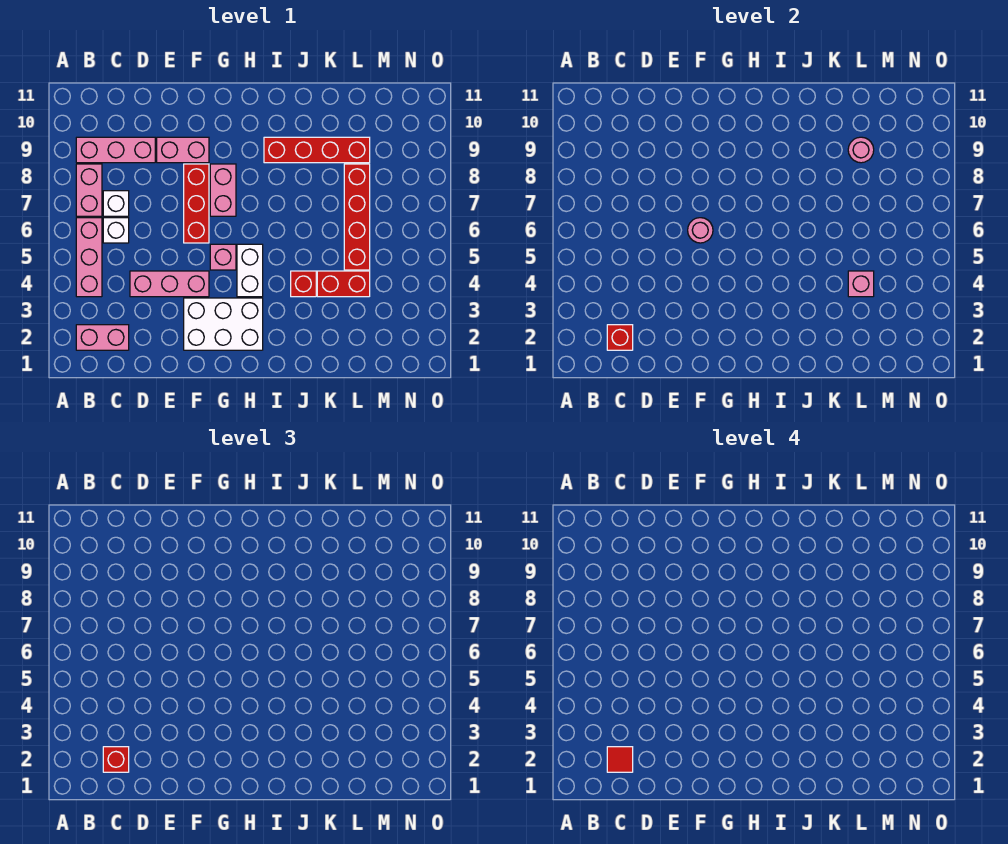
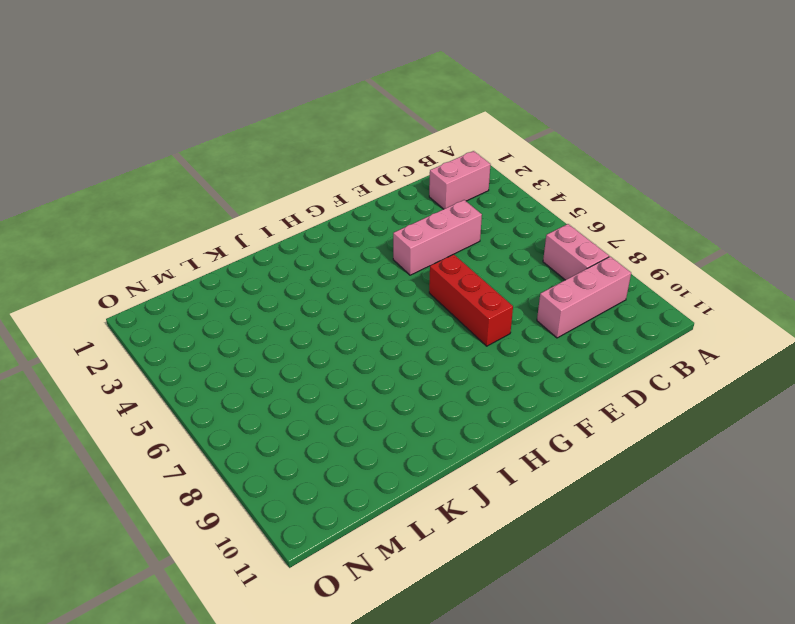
none -> pink brick B4:B6 level 1
none -> white brick C6 level 1
none -> white brick C7 level 1

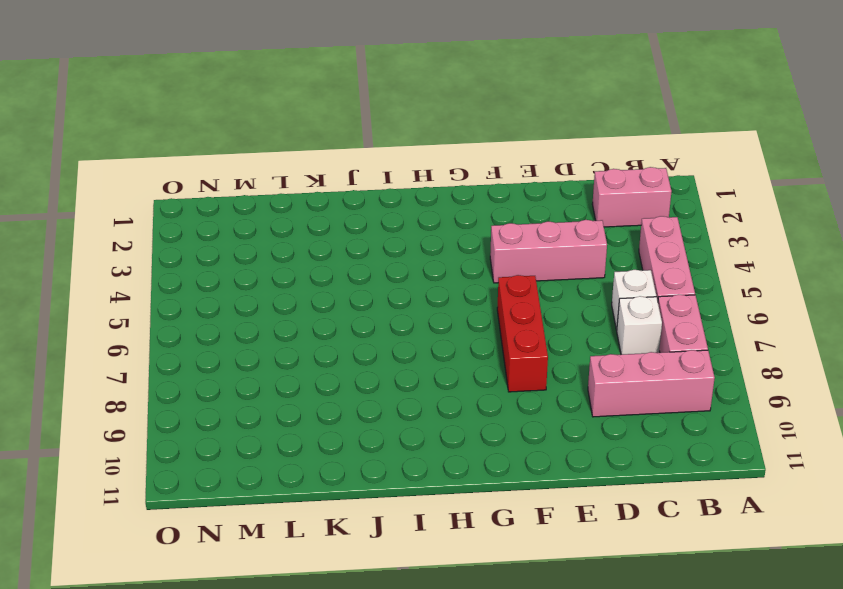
none -> pink brick E9:F9 level 1
none -> white brick F2:H3 level 1
none -> pink brick G5 level 1

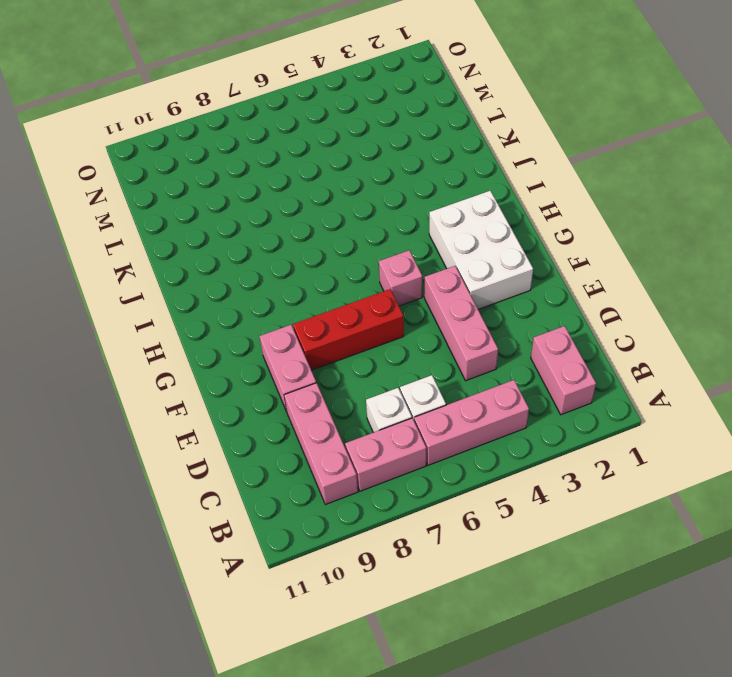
none -> pink brick G7:G8 level 1
none -> white brick H4:H5 level 1
none -> red brick I9:L9 level 1

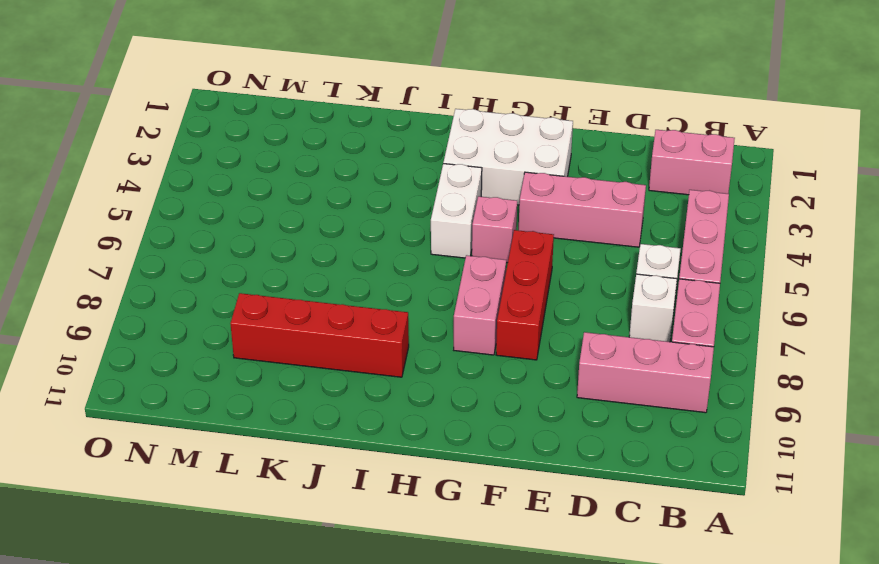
none -> pink brick E9:F9 level 1
none -> red brick J4 level 1
none -> red brick K4:L4 level 1

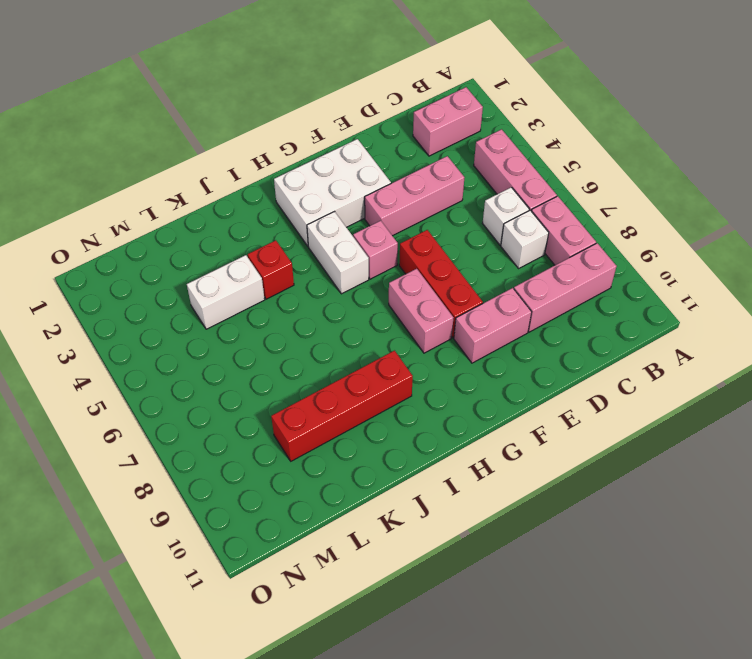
white brick K4:L4 level 1 -> red brick K4:L4 level 1
none -> red brick L5:L8 level 1
none -> red brick C2 level 2
none -> pink round brick F6 level 2

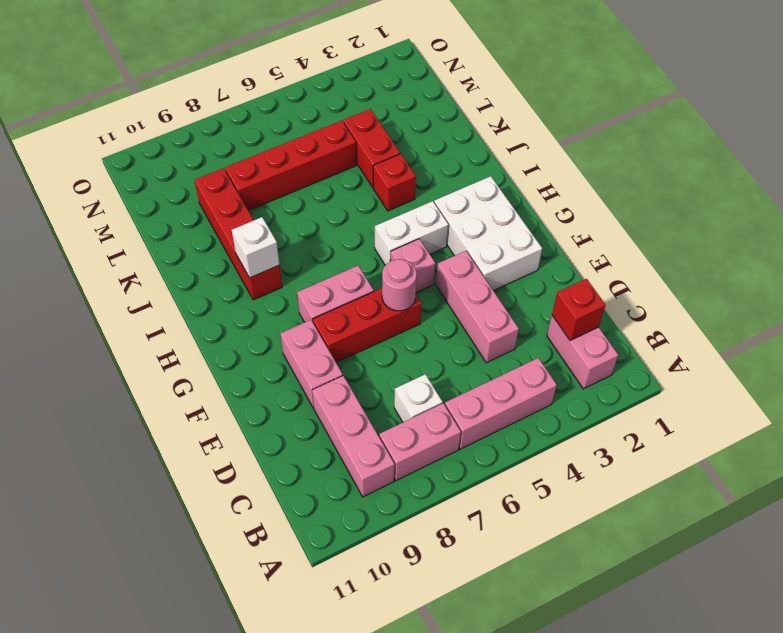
white brick I9 level 2 -> white brick C6 level 1
none -> pink brick L4 level 2
none -> pink round brick L9 level 2
none -> red brick C2 level 3

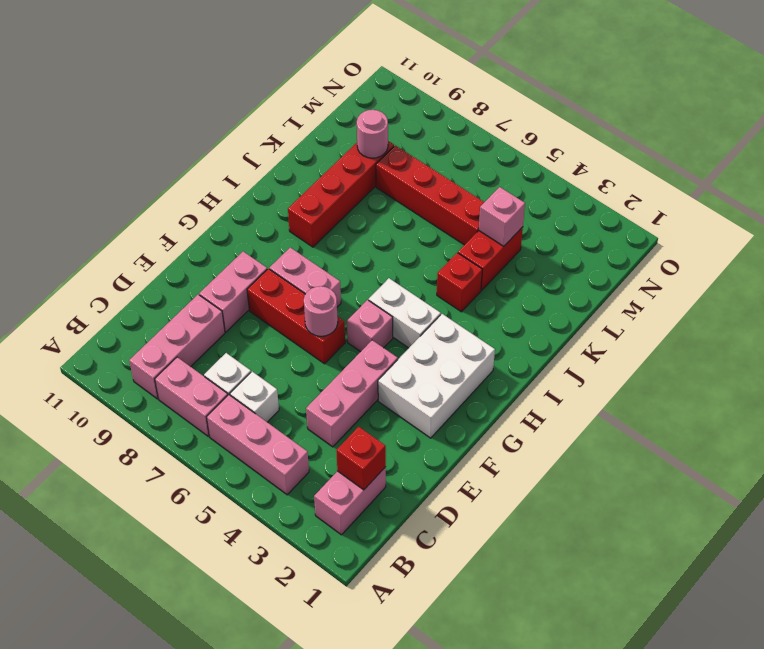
none -> red brick C2 level 3
none -> red tile C2 level 4

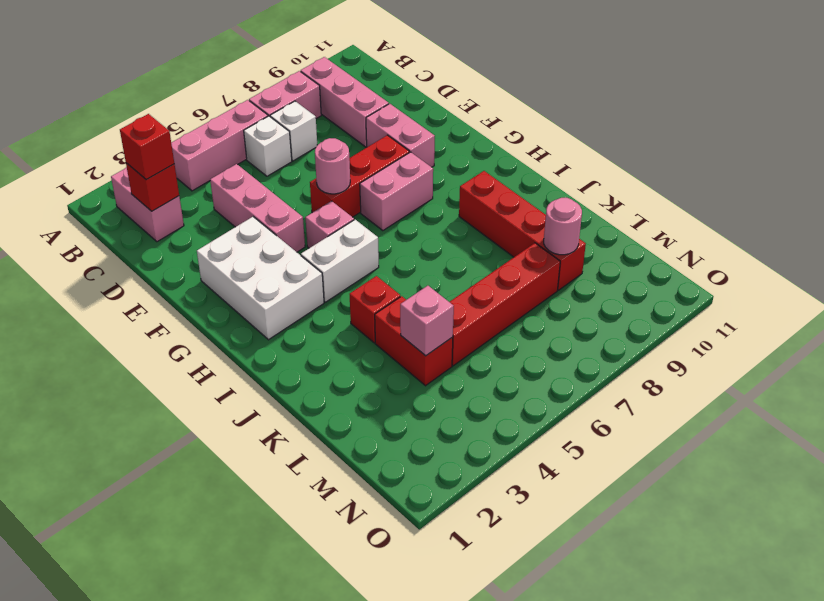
none -> red tile C2 level 4

